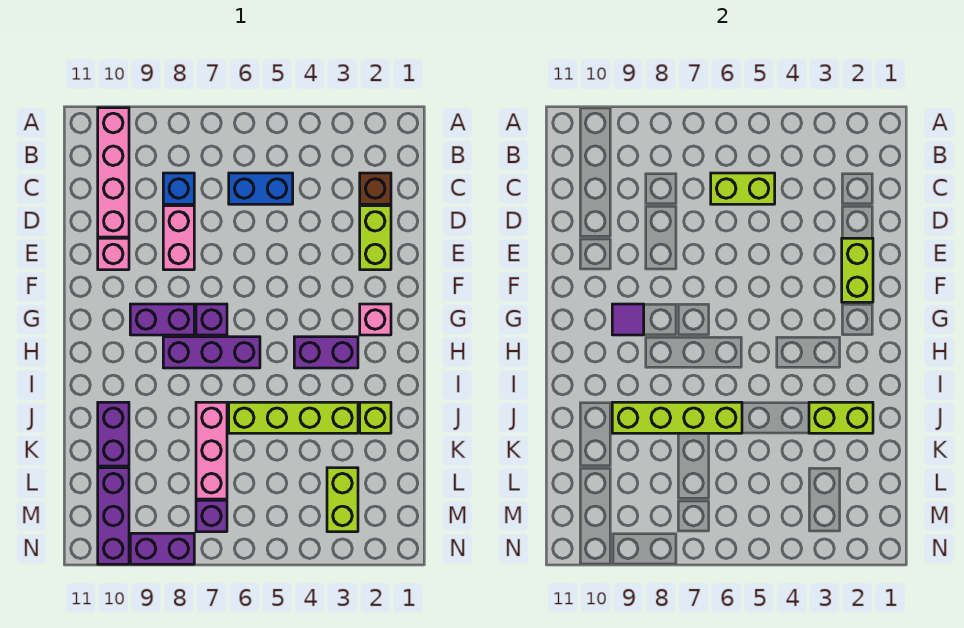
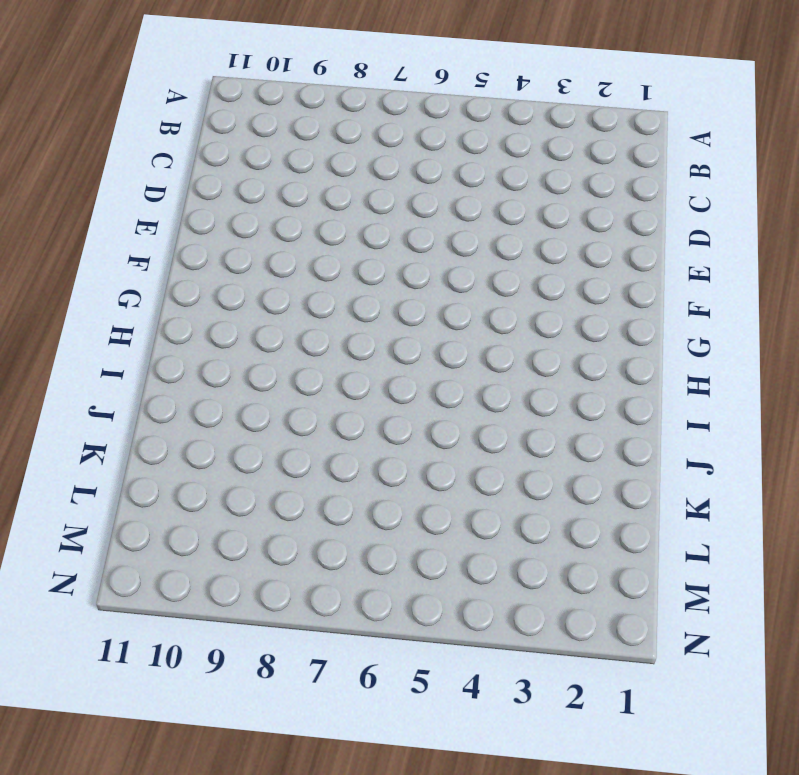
none -> pink brick A10:D10 level 1
none -> brown brick C2 level 1
none -> blue brick C5:C6 level 1

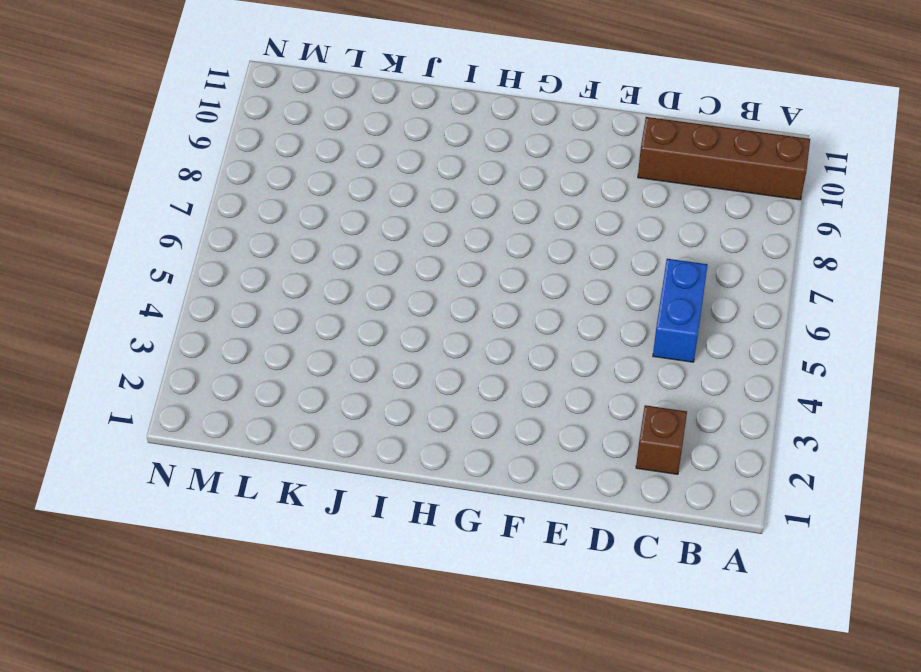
brown brick A10:D10 level 1 -> pink brick A10:D10 level 1
none -> blue brick C8 level 1
none -> lime brick D2:E2 level 1
none -> pink brick D8:E8 level 1

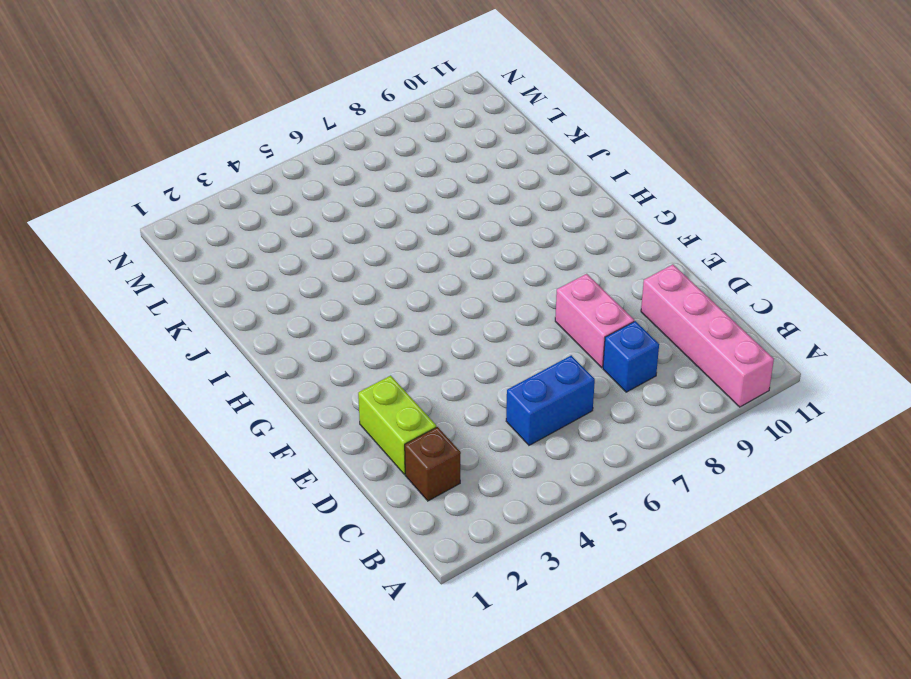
none -> pink brick E10 level 1
none -> pink brick G2 level 1
none -> purple brick G7 level 1

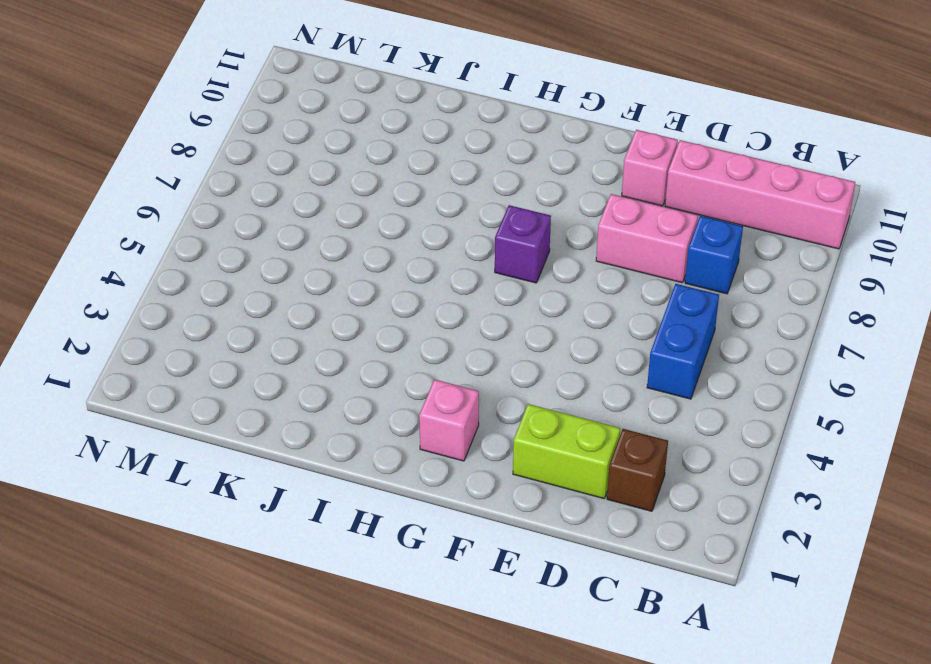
none -> purple brick G8:G9 level 1
none -> purple brick H3:H4 level 1
none -> purple brick H6:H8 level 1

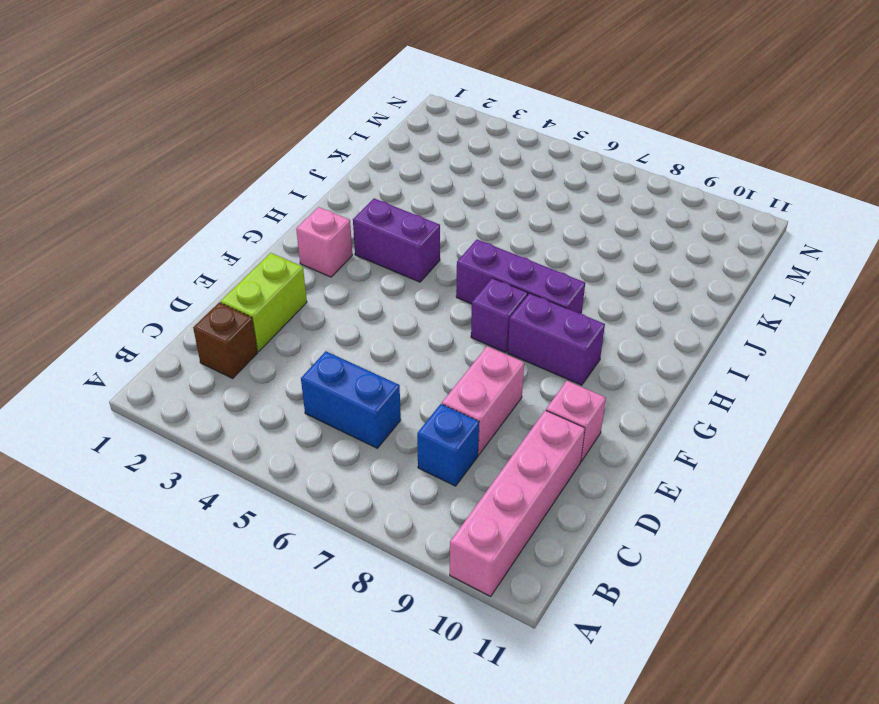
none -> lime brick J2 level 1
none -> lime brick J3:J6 level 1
none -> pink brick J7:L7 level 1

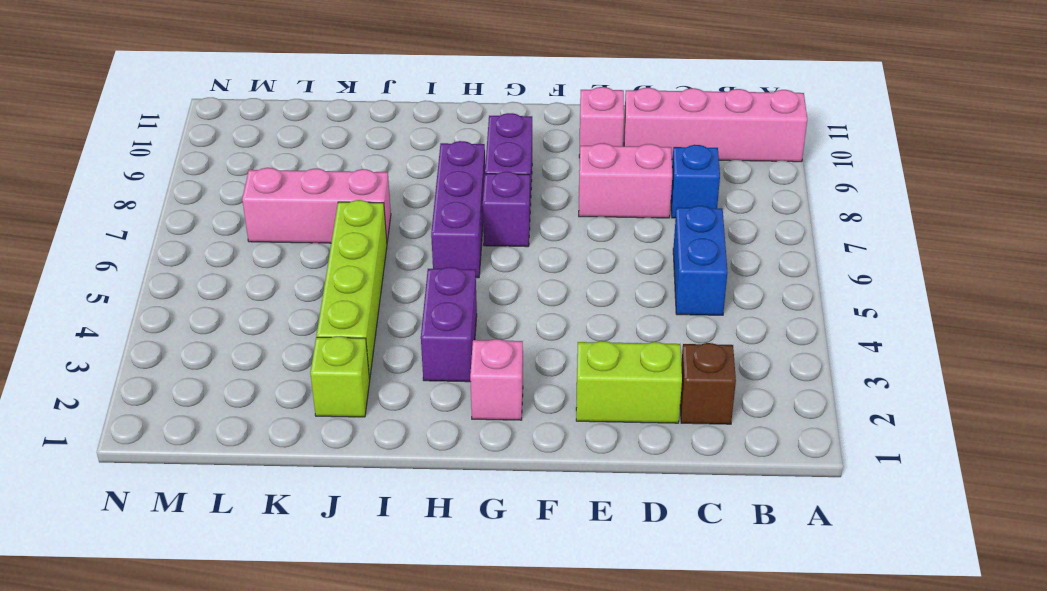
none -> purple brick J10:K10 level 1
none -> lime brick L3:M3 level 1
none -> purple brick L10:N10 level 1

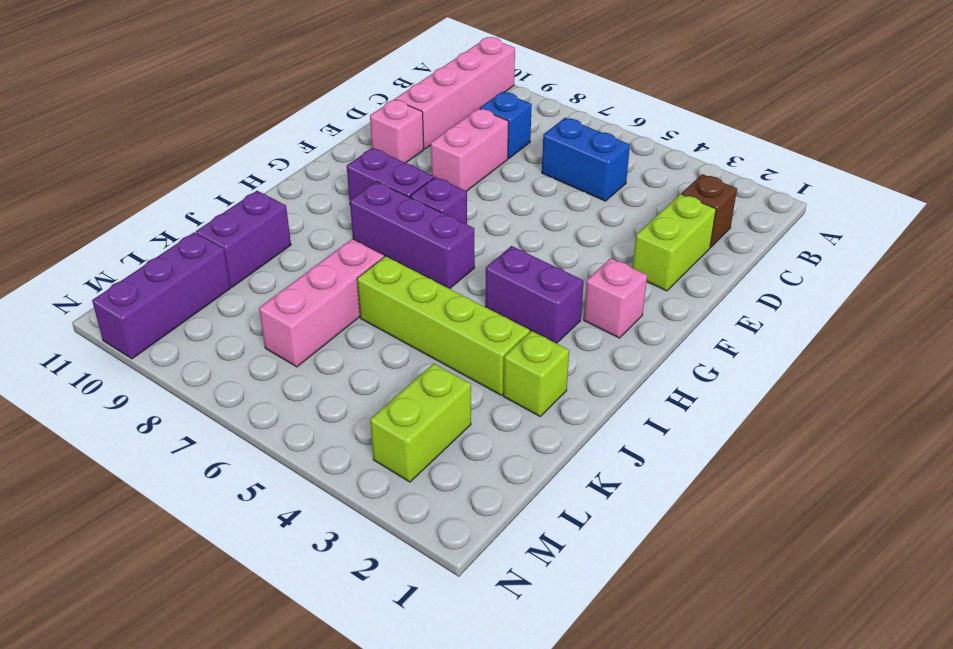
none -> purple brick M7 level 1
none -> purple brick N8:N9 level 1
none -> lime brick C5:C6 level 2

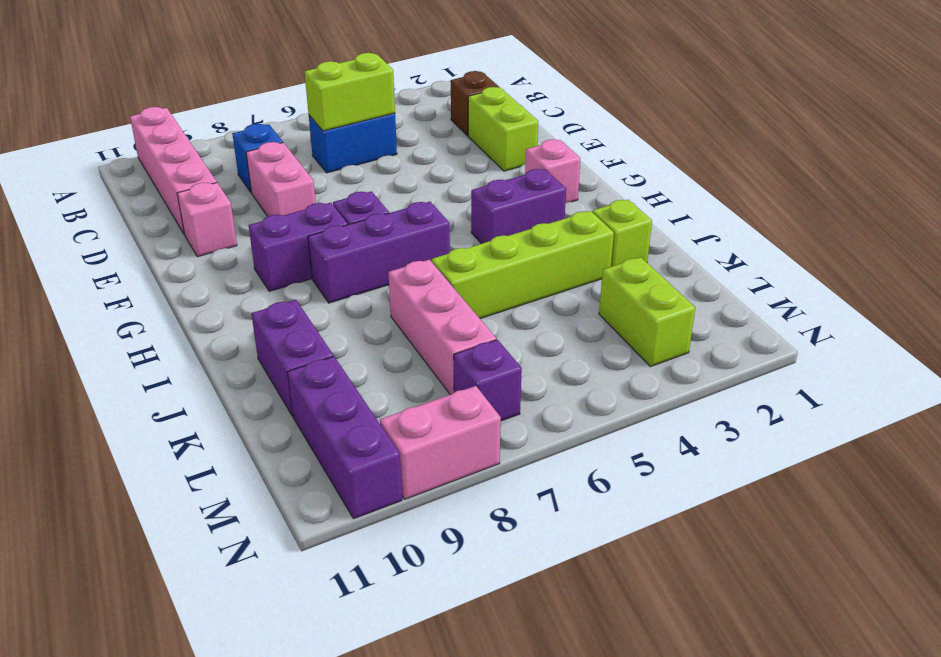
pink brick N8:N9 level 1 -> purple brick N8:N9 level 1
none -> lime brick E2:F2 level 2
none -> purple tile G9 level 2
none -> lime brick J2:J3 level 2

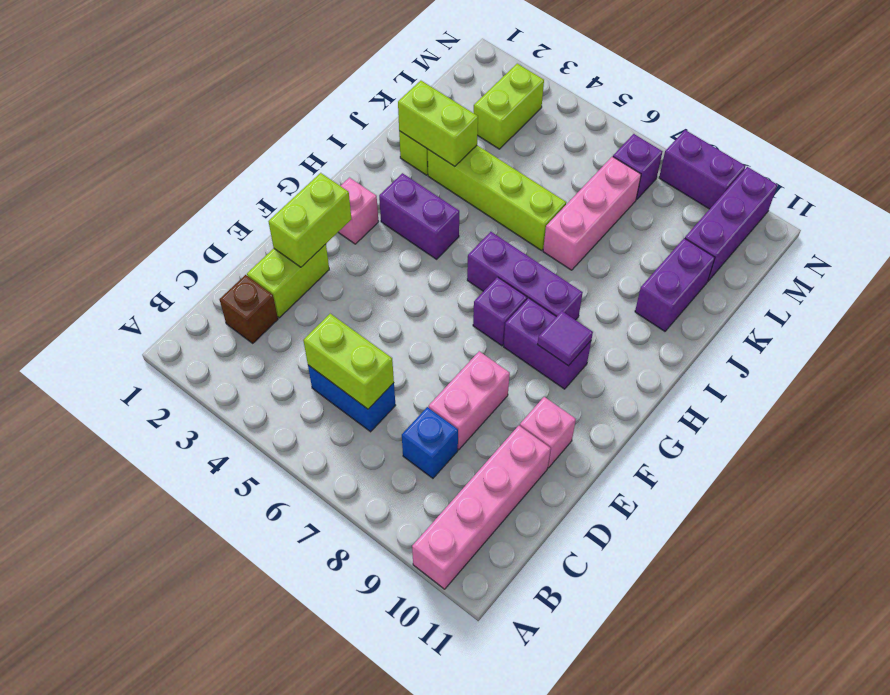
none -> lime brick J6:J9 level 2

